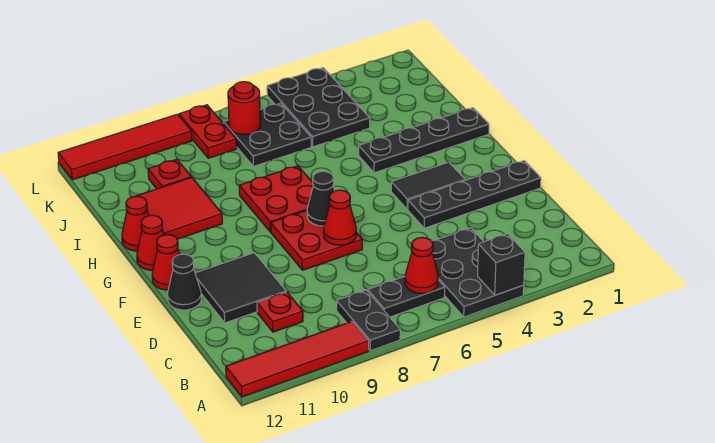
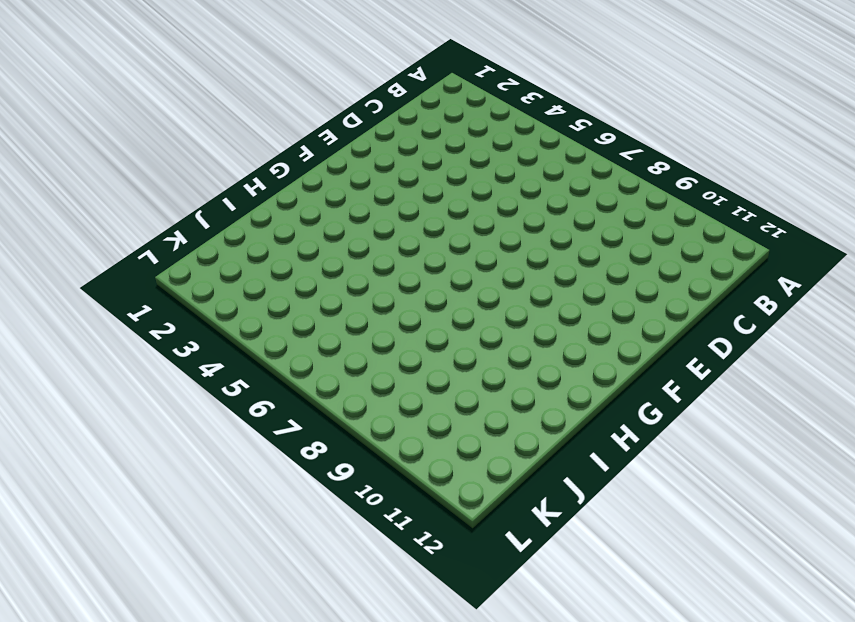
none -> black plate A4:C5 level 1
none -> black plate A8:B8 level 1
none -> red tile A9:A12 level 1

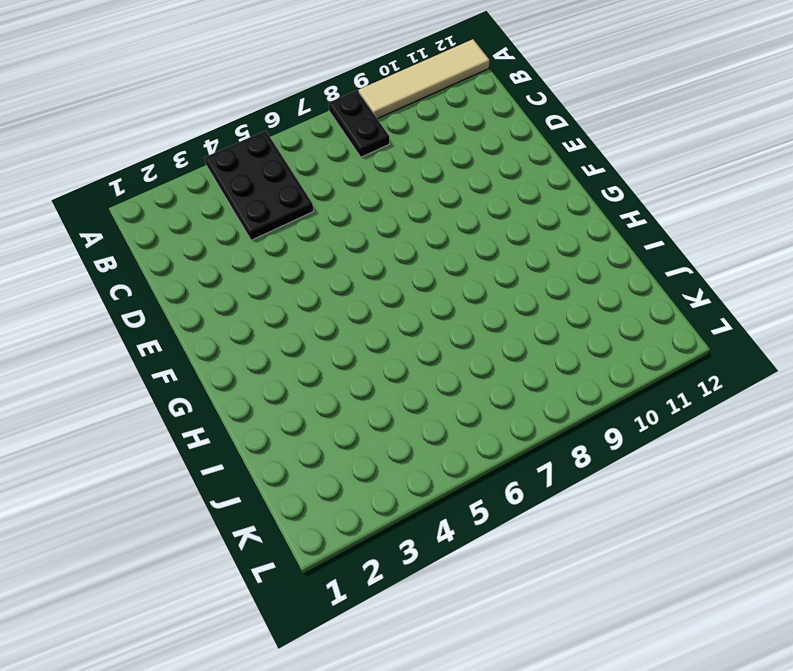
tan tile A9:A12 level 1 -> red tile A9:A12 level 1
none -> black plate B6:B7 level 1
none -> red plate C10 level 1
none -> black tile D10:E11 level 1

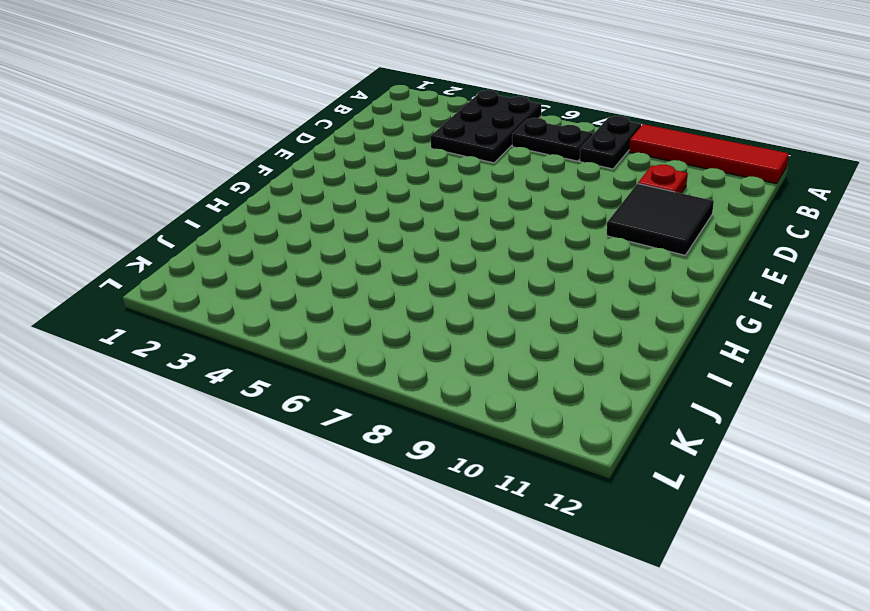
none -> black plate E1:E4 level 1
none -> red plate E7:F8 level 1
none -> black cone E12 level 1

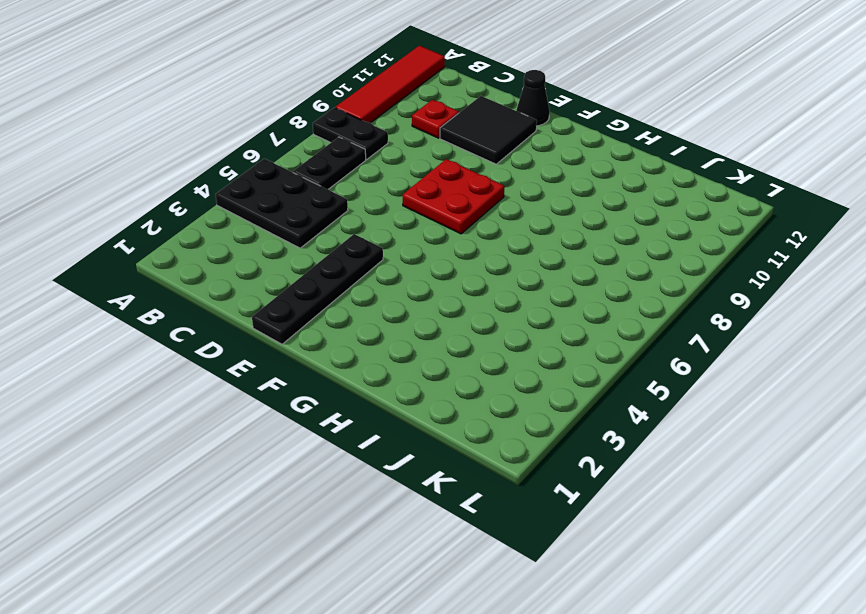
none -> black tile F3:F4 level 1
none -> red cone F12 level 1
none -> red plate G7:H8 level 1

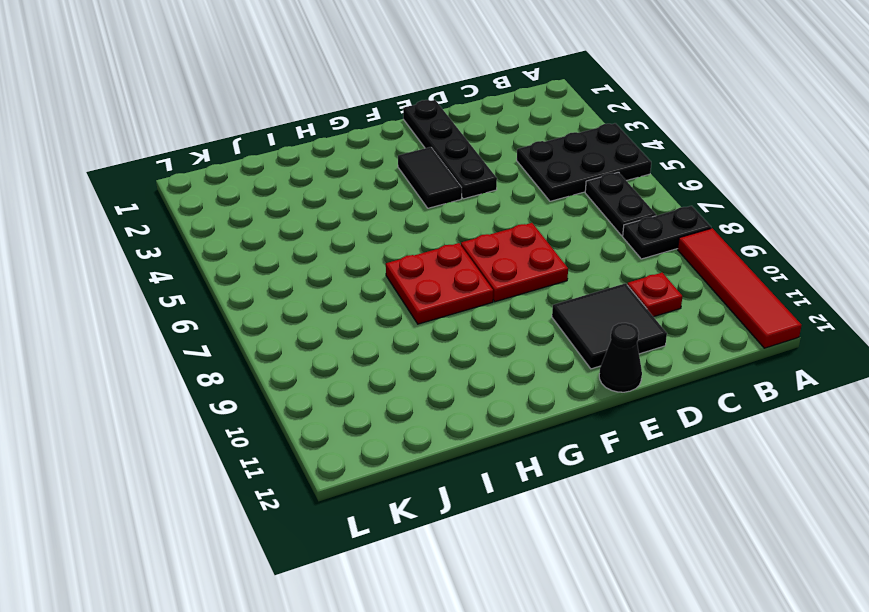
none -> red cone F12 level 1
none -> red cone G12 level 1
none -> black plate H1:H4 level 1

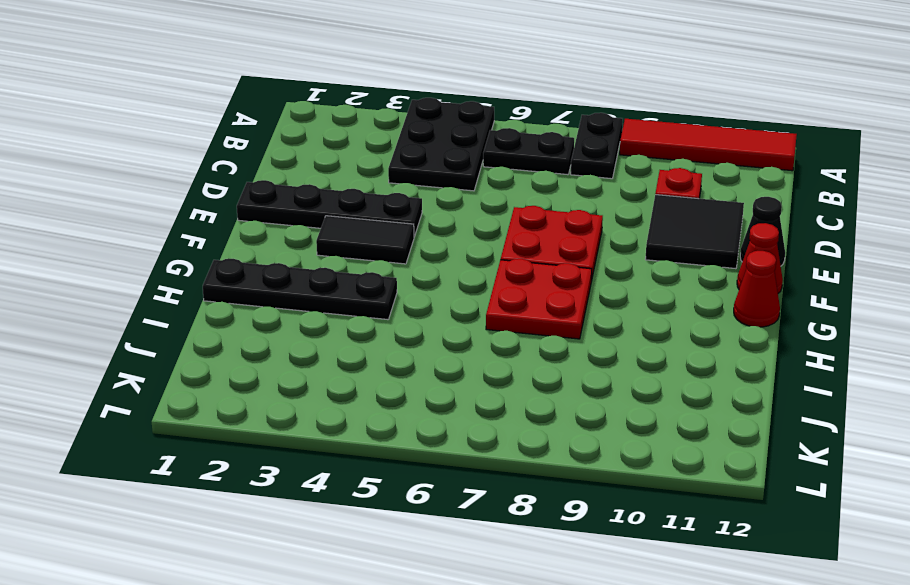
none -> red tile H10:I11 level 1
none -> red cone H12 level 1
none -> black plate J4:L5 level 1

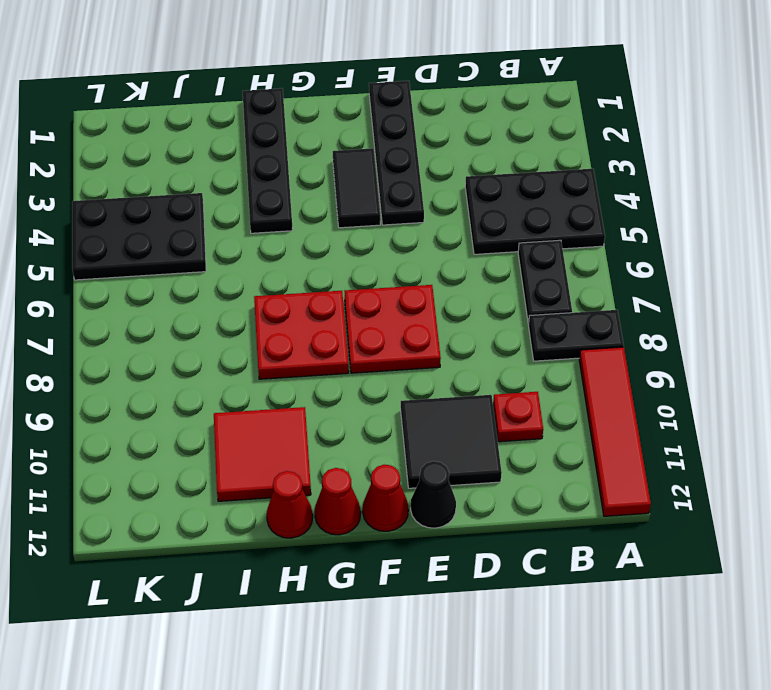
none -> black plate J6:K7 level 1
none -> red plate J10 level 1
none -> red plate K8:L8 level 1

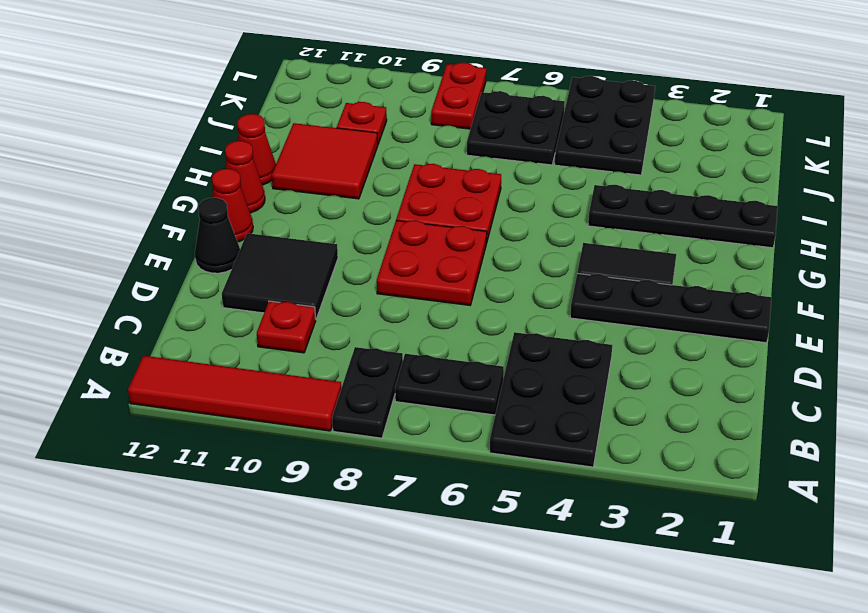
none -> red tile L9:L12 level 1
none -> black brick A4 level 2
none -> red cone B6 level 2

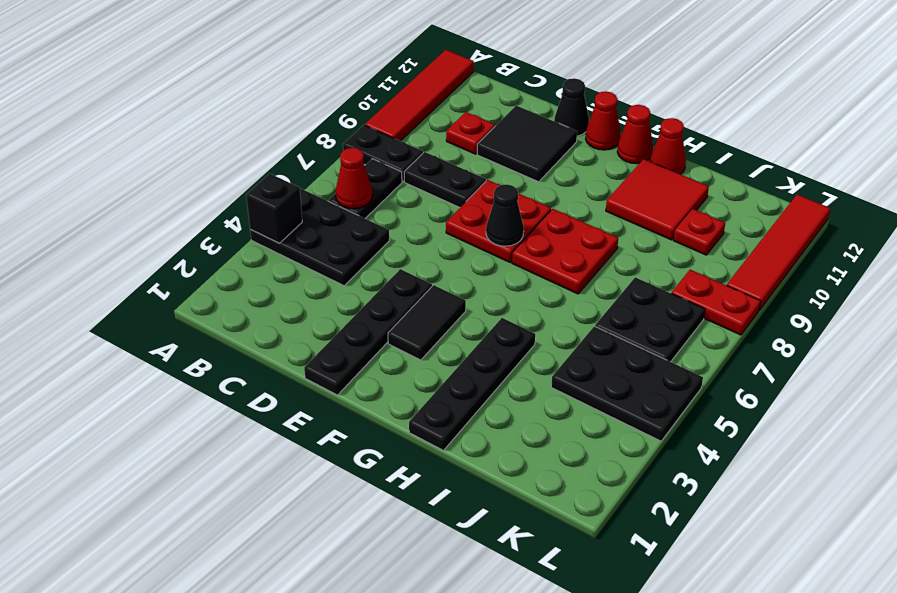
black plate C8:D8 level 1 -> none
none -> red cone E7 level 2
none -> red round brick K7 level 2

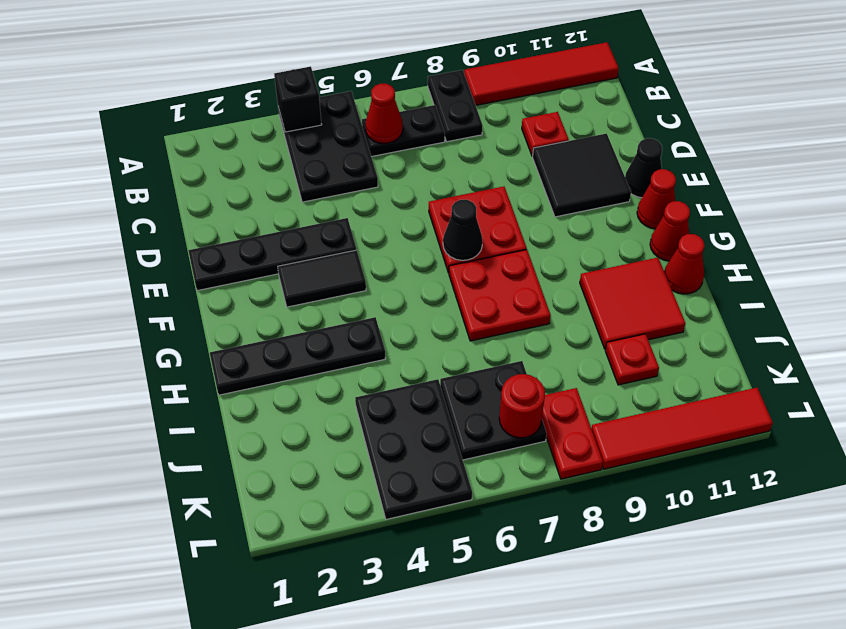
none -> red cone E7 level 2

